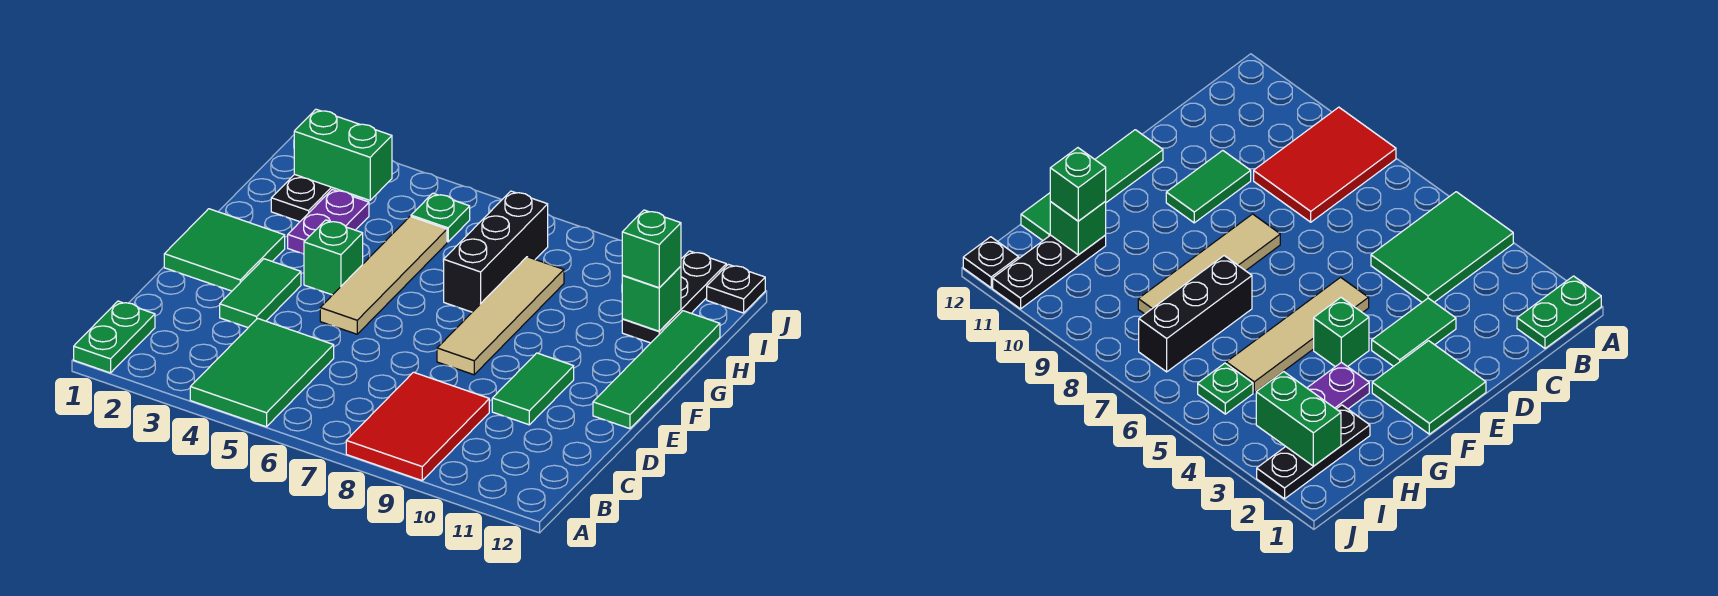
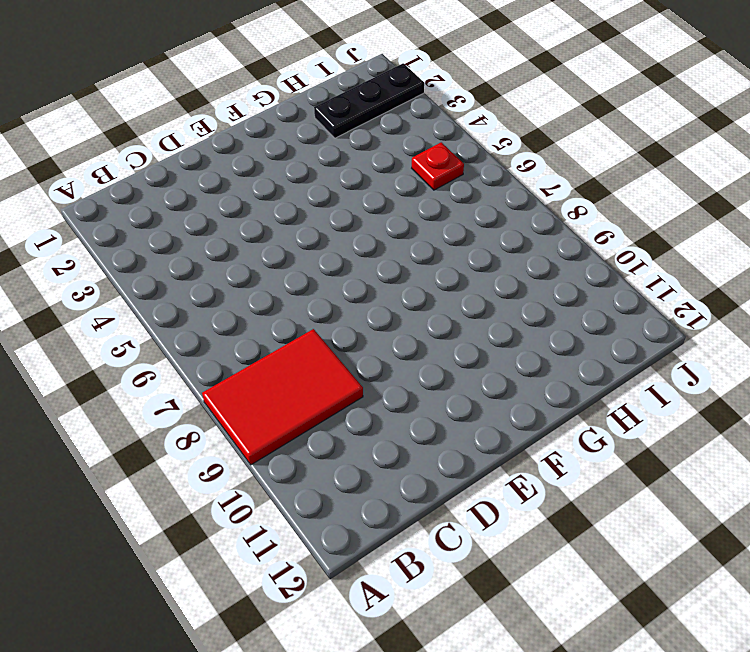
red plate I5 level 1 -> green plate I5 level 1
none -> green plate A1:B1 level 1
none -> green tile A4:C5 level 1
none -> green tile D3:E3 level 1

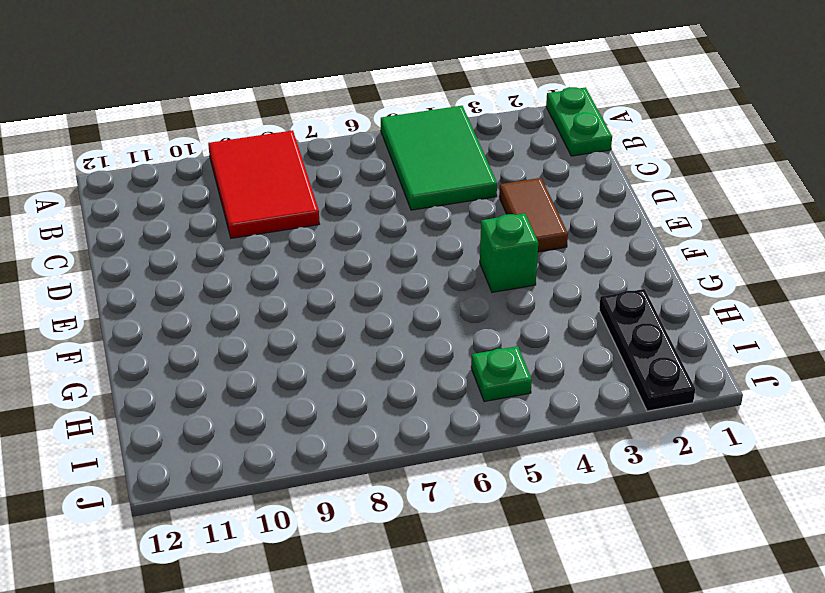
brown tile D3:E3 level 1 -> green tile D3:E3 level 1
none -> green tile D10:E10 level 1
none -> green tile E1:F2 level 1
none -> tan tile E5:H5 level 1

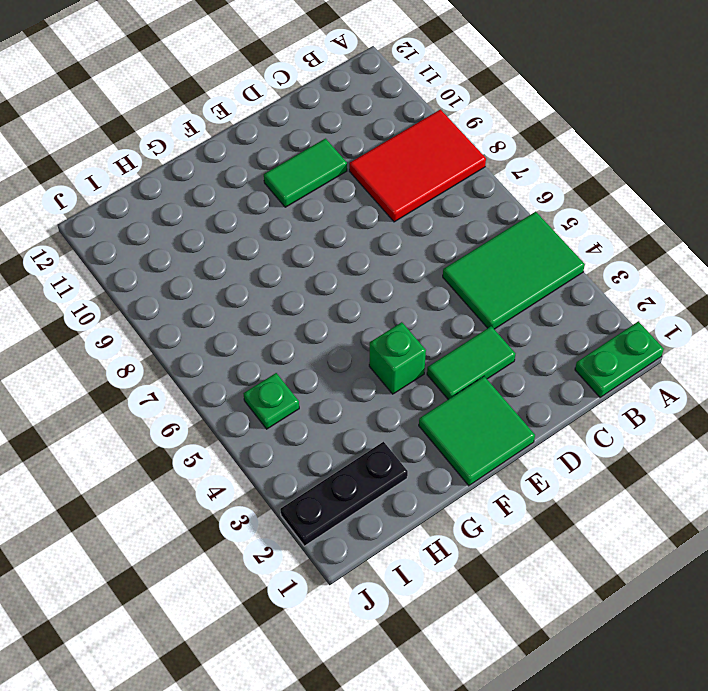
none -> tan tile E5:H5 level 1
none -> tan tile E8:H8 level 1
none -> green tile E12:H12 level 1

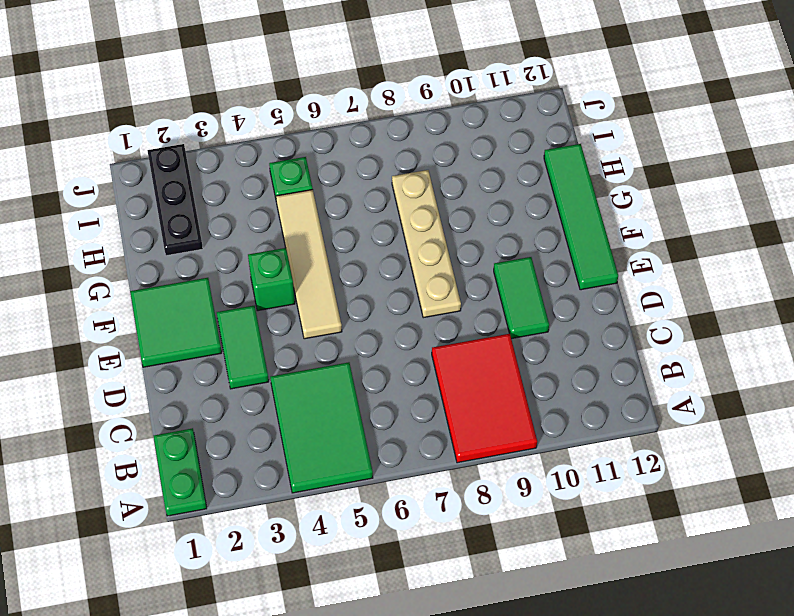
tan plate E8:H8 level 1 -> tan tile E8:H8 level 1
none -> purple plate G3:H3 level 1
none -> black brick G7:I7 level 1
none -> black plate H11:J11 level 1

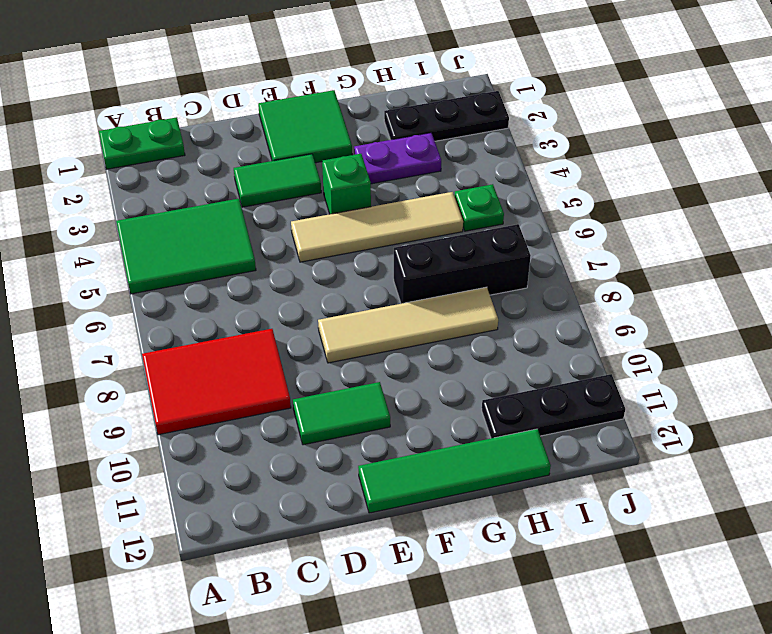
none -> black plate J12 level 1
none -> green brick H11 level 2
none -> green brick I2:I3 level 2

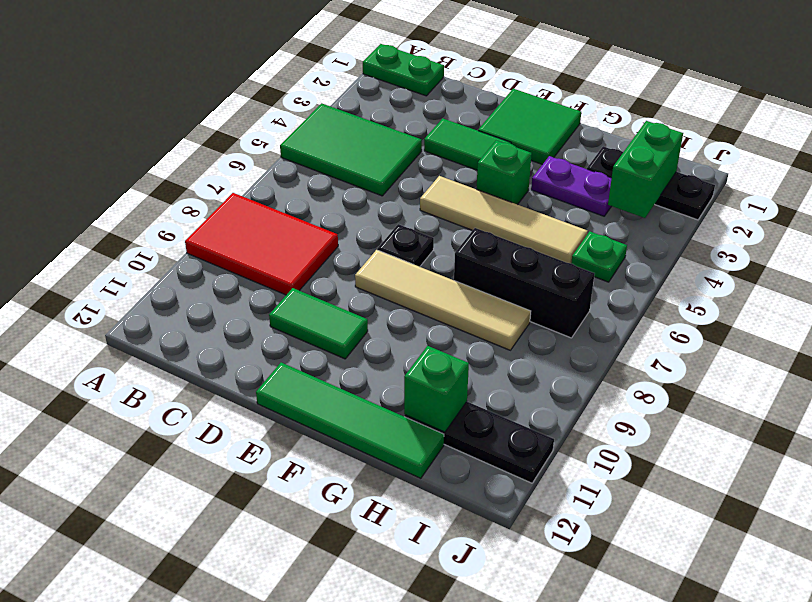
black plate E7 level 1 -> black plate J12 level 1
none -> green brick H11 level 3

